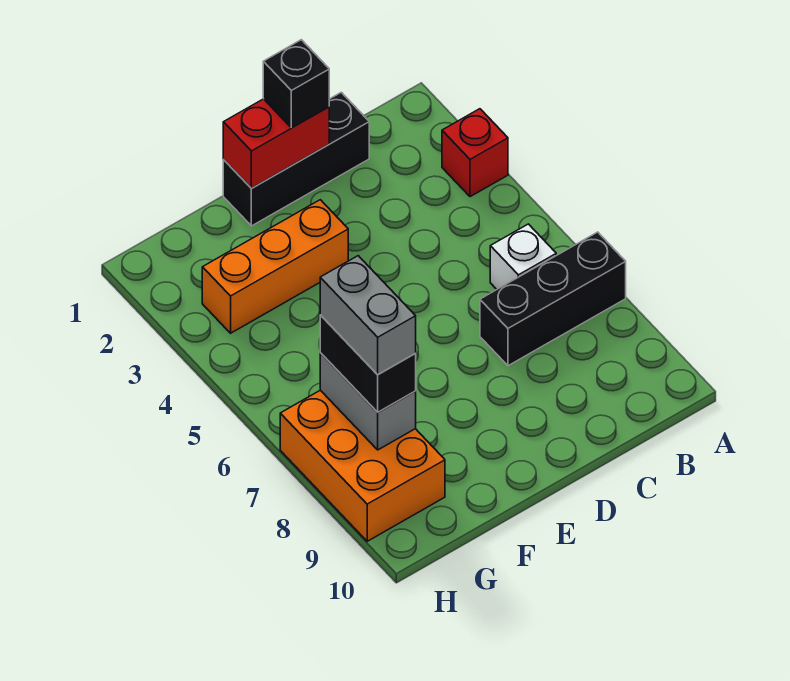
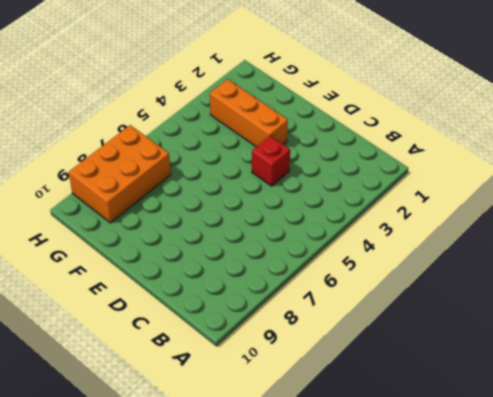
red brick D4 level 1 -> red brick A3 level 1
none -> black brick A7:C7 level 1
none -> white brick B6 level 1

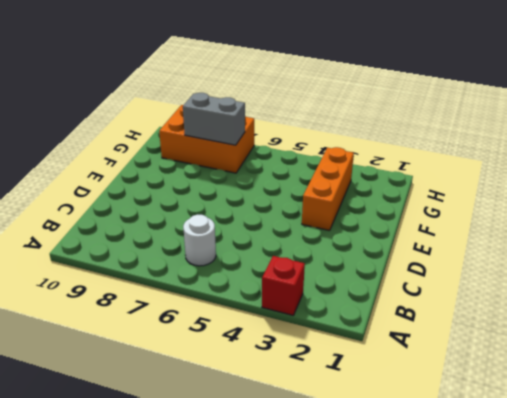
white round brick B6 level 1 -> white brick B6 level 1
none -> black brick A7:C7 level 1
none -> black brick C1:E1 level 1

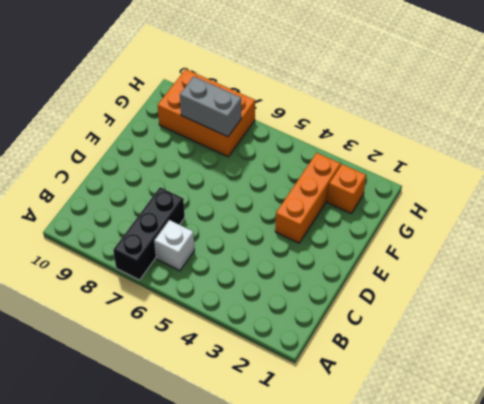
orange brick G2 level 1 -> none
none -> red brick A3 level 1
none -> black brick C1:E1 level 1

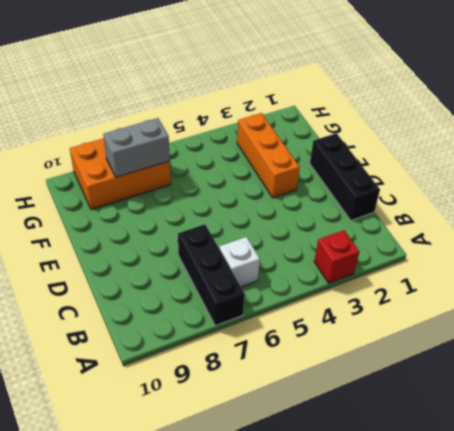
none -> red brick D1:E1 level 2
none -> black brick D1 level 3

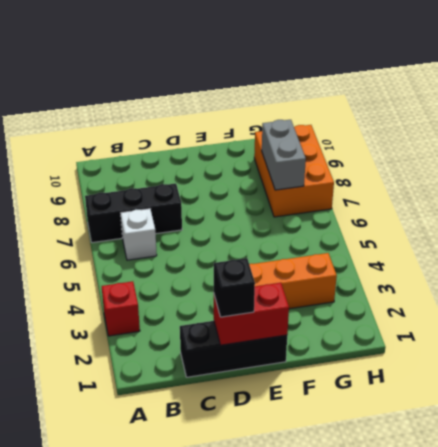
none -> black brick G7:G8 level 3
none -> grey brick G7:G8 level 4

